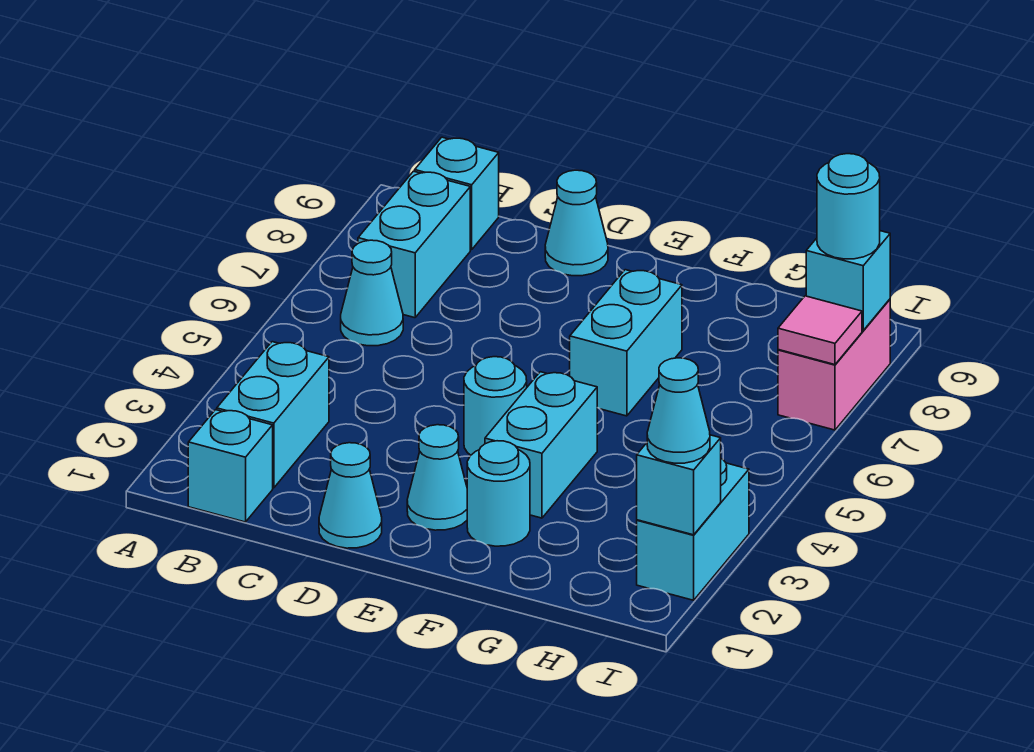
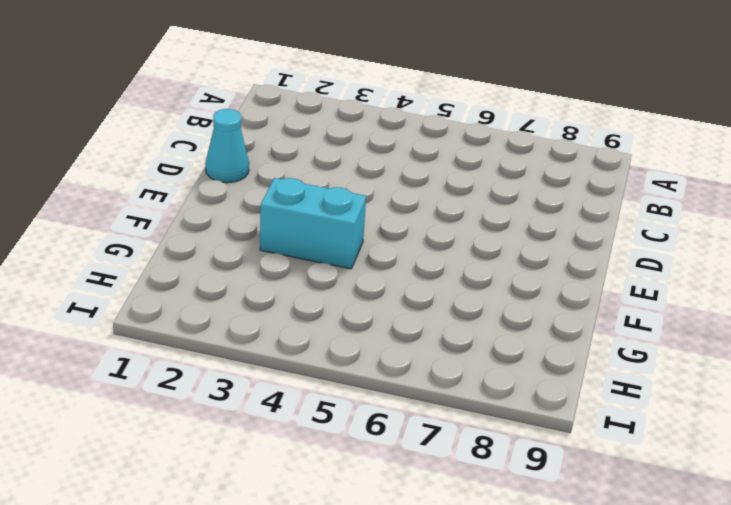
none -> cyan brick B1 level 1
none -> cyan brick B2:B3 level 1
none -> cyan cone B6 level 1

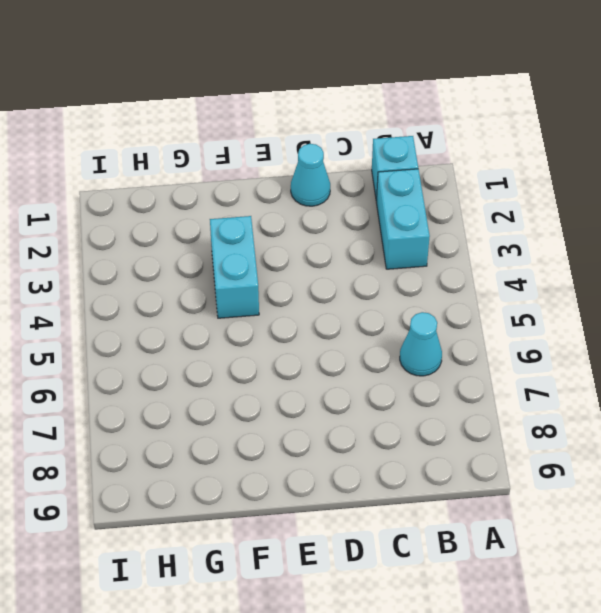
none -> cyan brick B7:B8 level 1
none -> cyan brick B9 level 1
none -> cyan cone D9 level 1

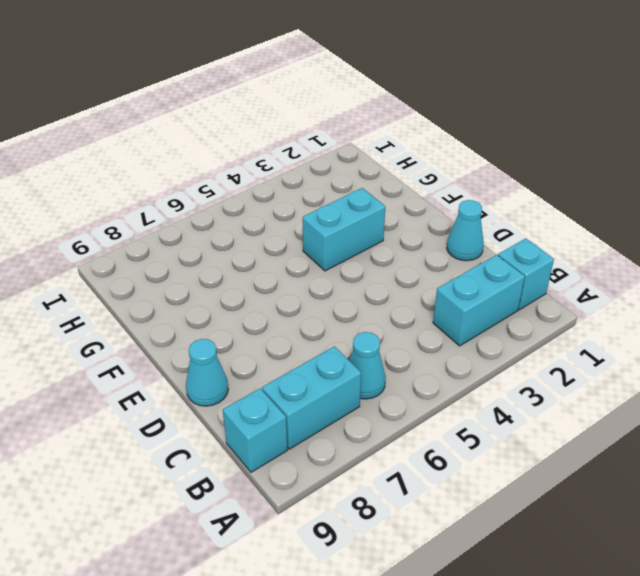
none -> cyan cone E2 level 1
none -> cyan round brick E4 level 1
none -> cyan round brick F2 level 1

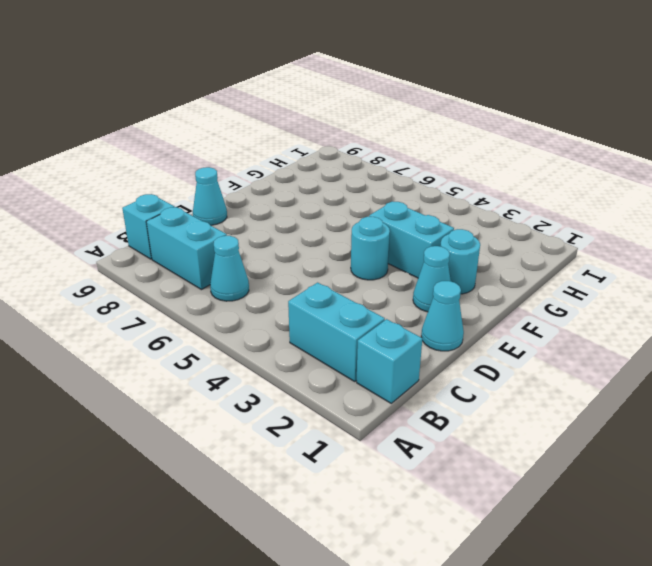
none -> cyan brick F6:F7 level 1
none -> cyan brick I2:I3 level 1
none -> pink brick I7:I8 level 1

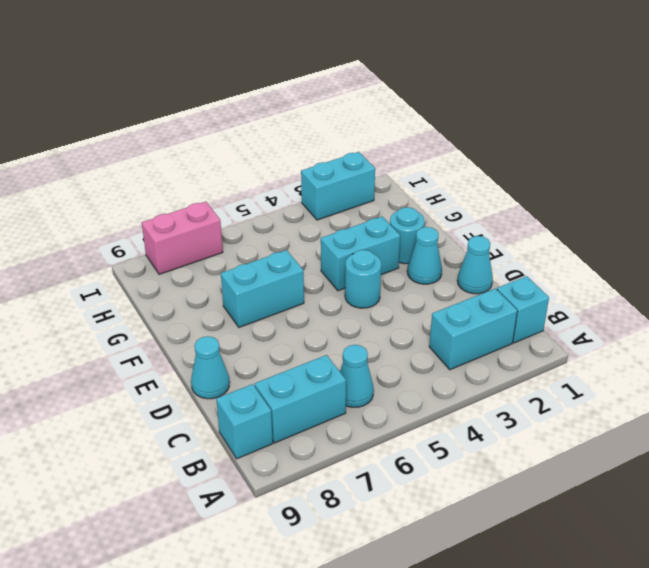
none -> cyan brick I2 level 2
none -> pink tile I7 level 2
none -> cyan brick I8 level 2

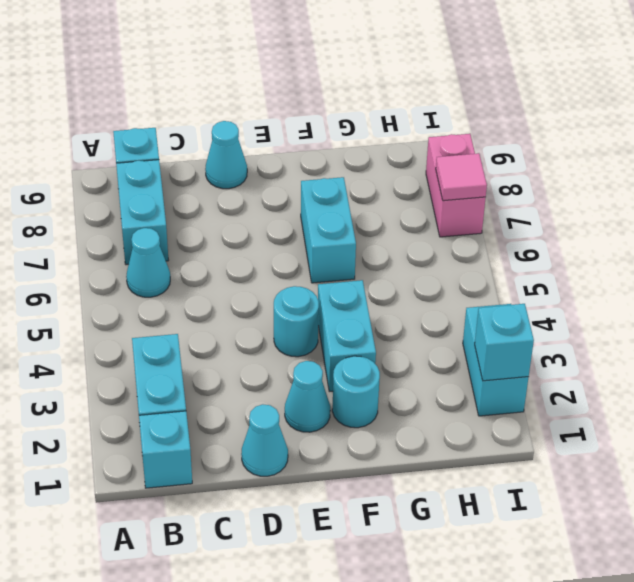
none -> cyan brick I8 level 2
none -> cyan cone I2 level 3
none -> cyan round brick I8 level 3

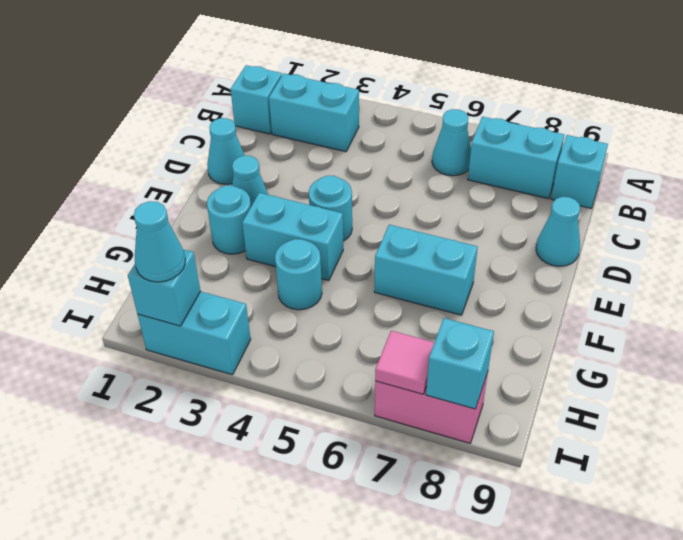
cyan round brick G4 level 1 -> cyan round brick I8 level 3

